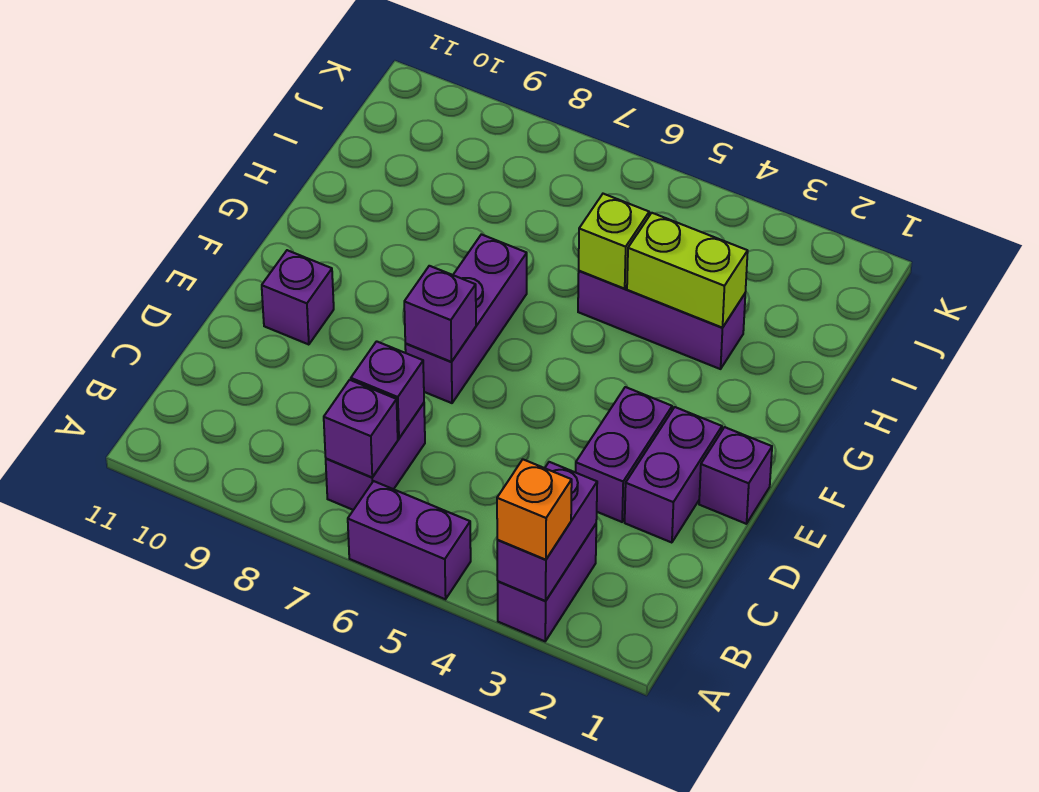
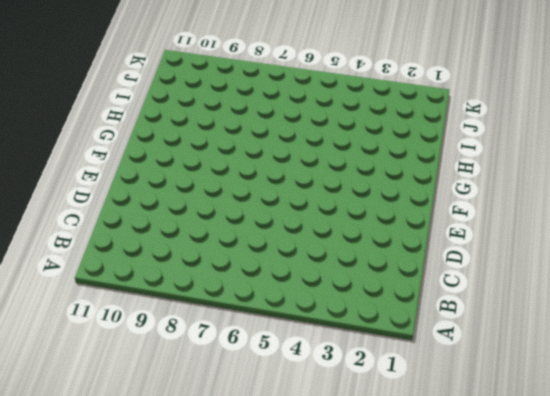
none -> purple brick A3:B3 level 1
none -> purple brick A5:A6 level 1
none -> purple brick B7:C7 level 1

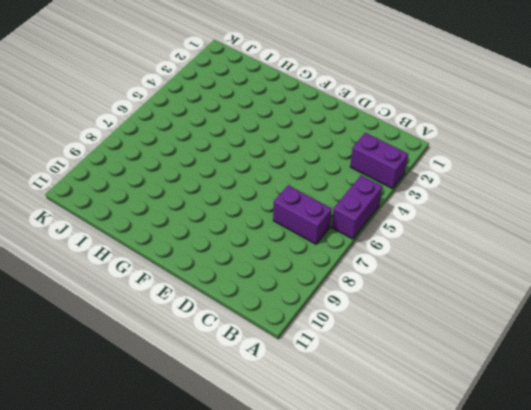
none -> purple brick D2:E2 level 1
none -> purple brick D3:E3 level 1
none -> purple brick E1 level 1

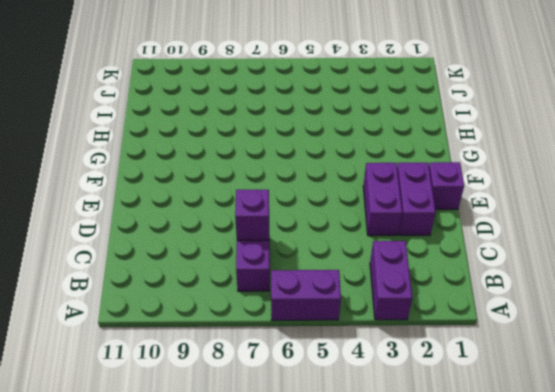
none -> purple brick E7:G7 level 1
none -> purple brick E10 level 1
none -> purple brick H3:H5 level 1

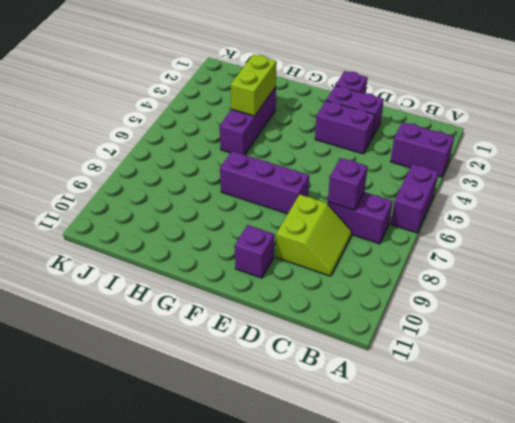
lime slope C8:D9 level 1 top D -> none
none -> purple brick A3:B3 level 2
none -> purple brick B7 level 2
none -> purple brick E7 level 2

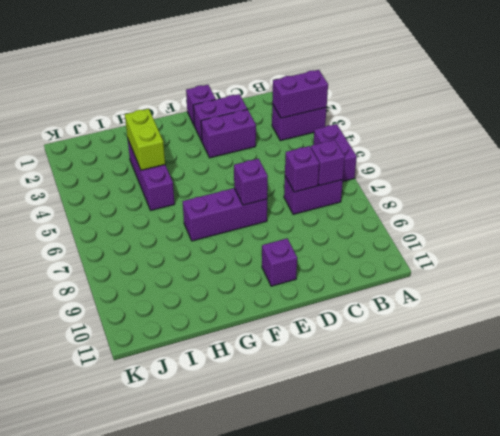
none -> lime brick H5 level 2
none -> orange brick A3 level 3

